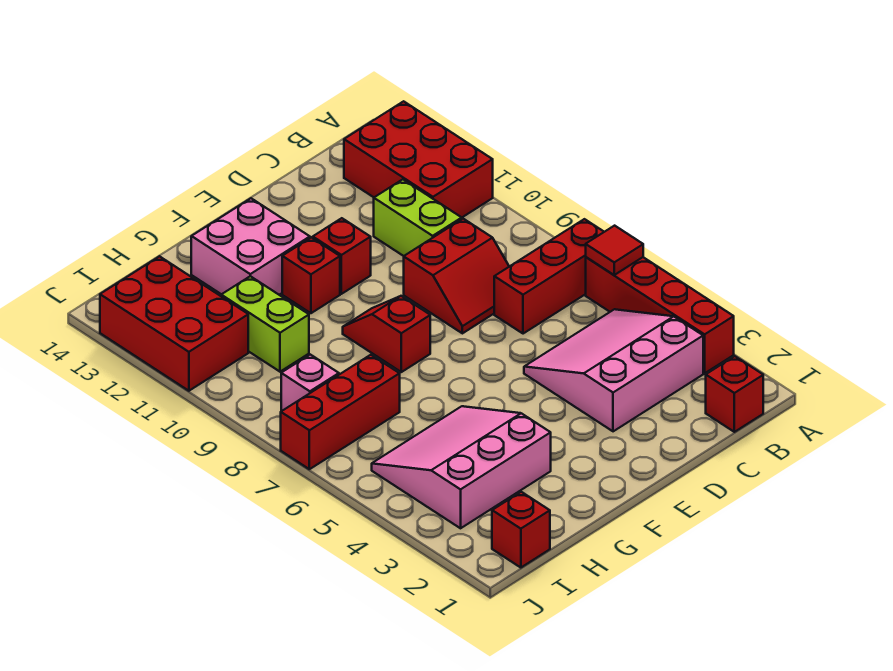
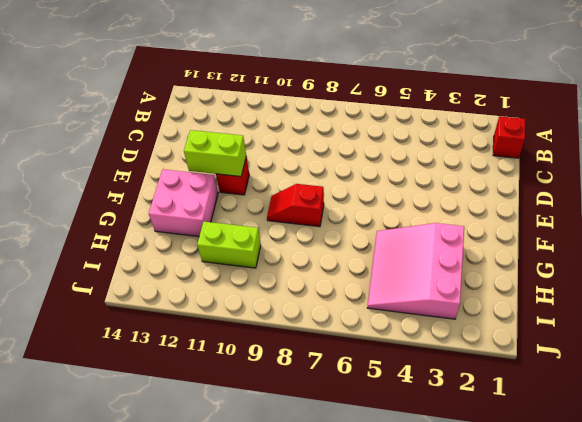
lime brick E11:E12 level 2 -> lime brick C10:C11 level 1
none -> red brick A3:A6 level 1
none -> red brick A7:C7 level 1
none -> red brick A11:B13 level 1

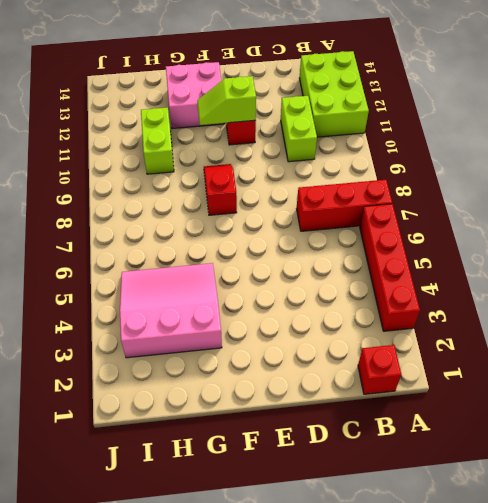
lime brick A11:B13 level 1 -> red brick A11:B13 level 1
lime slope E11:F11 level 2 top E -> none
none -> pink slope B3:D5 level 1 top 3
none -> red slope C8:D9 level 1 top 9
none -> red brick F11 level 1

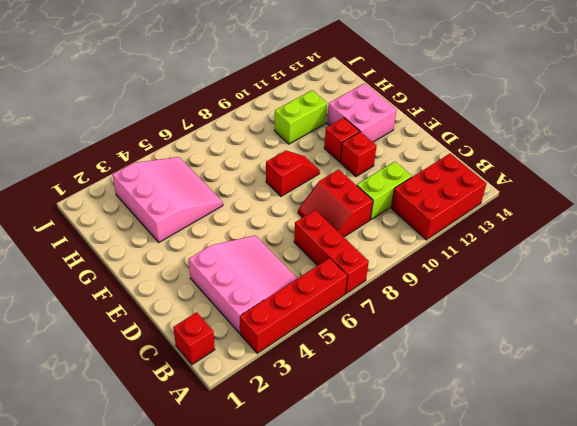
none -> red brick H7:J7 level 1
none -> red brick I1 level 1
none -> pink brick I8 level 1

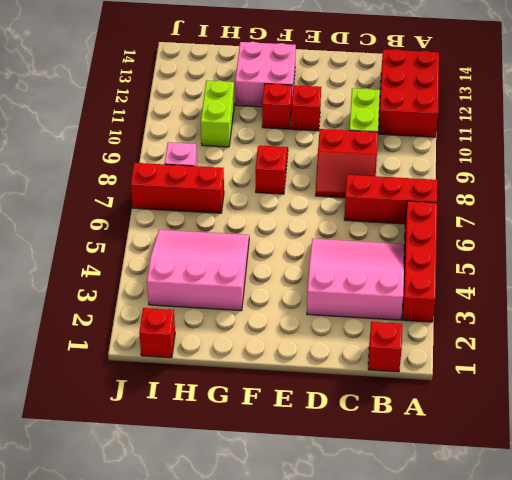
none -> red brick I11:J13 level 1
none -> red tile A6 level 2

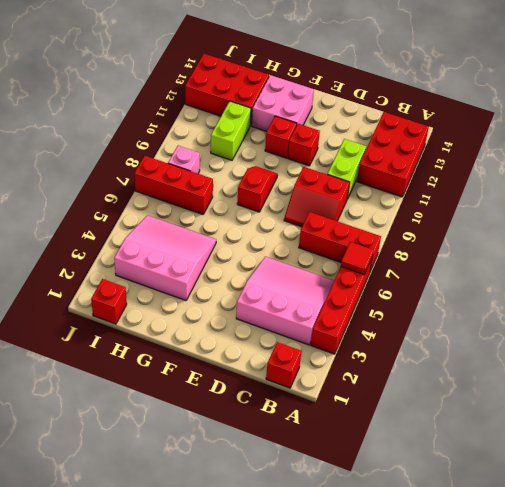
red brick H12:J13 level 1 -> red brick I11:J13 level 1

